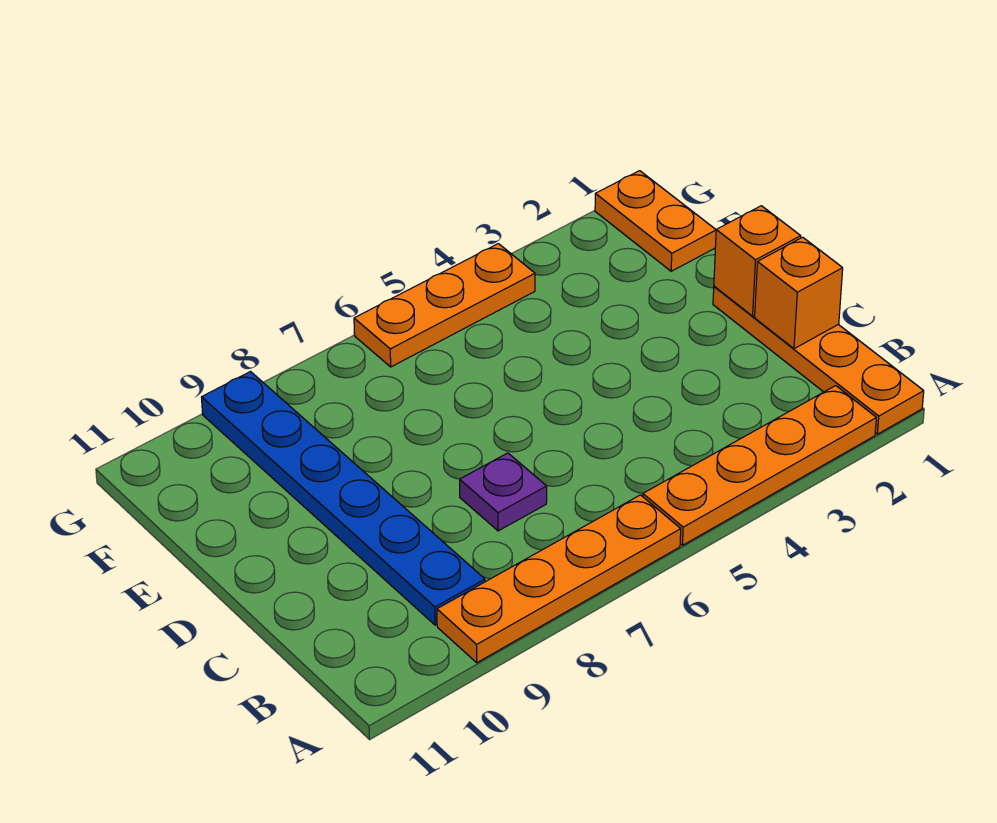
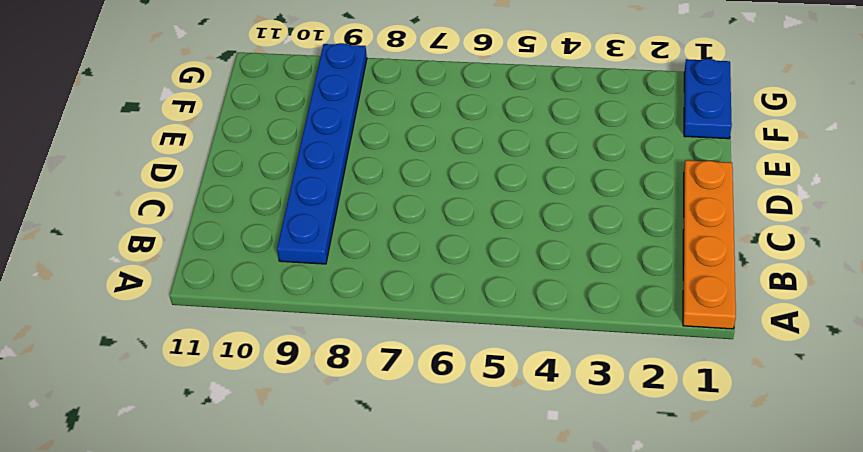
blue plate F1:G1 level 1 -> orange plate F1:G1 level 1
none -> orange plate A2:A5 level 1
none -> orange plate A6:A9 level 1

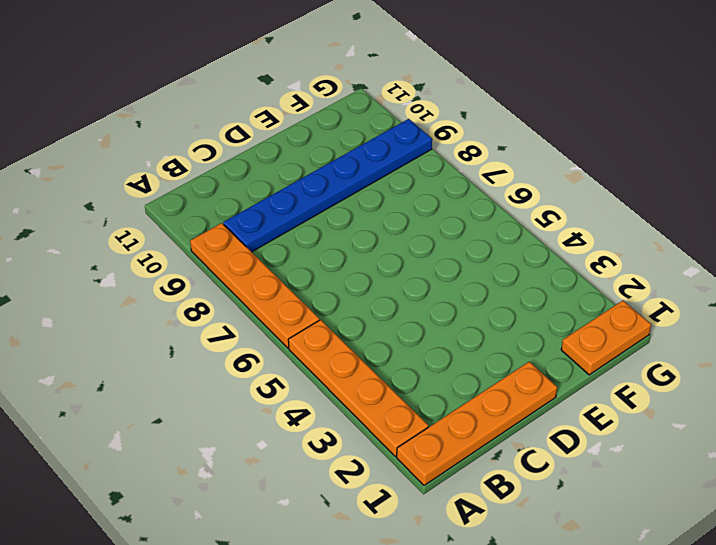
none -> purple plate C7 level 1
none -> orange plate G4:G6 level 1

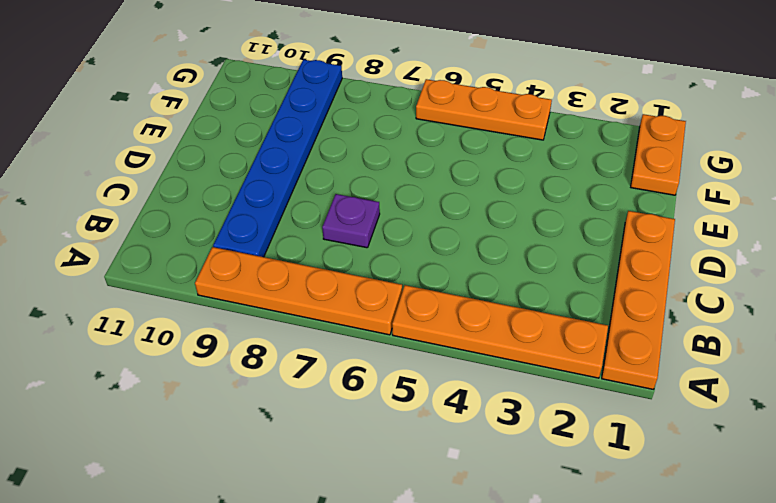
none -> orange brick C1 level 2
none -> orange brick D1 level 2

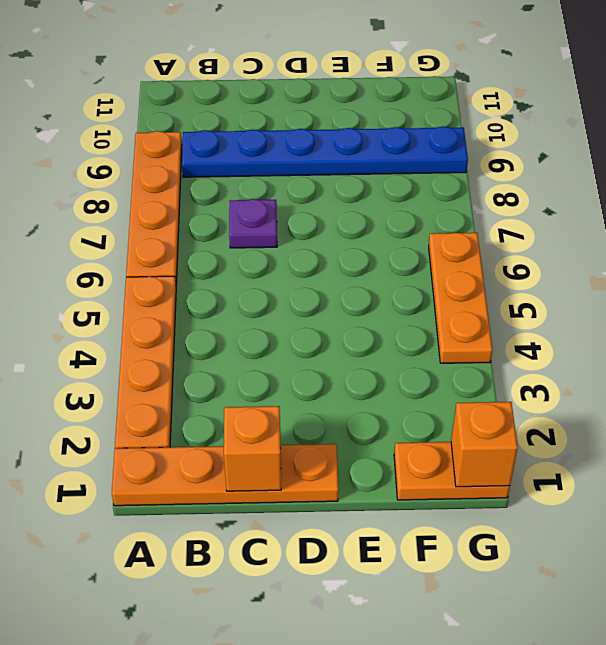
orange brick G1 level 2 -> orange brick D1 level 2

